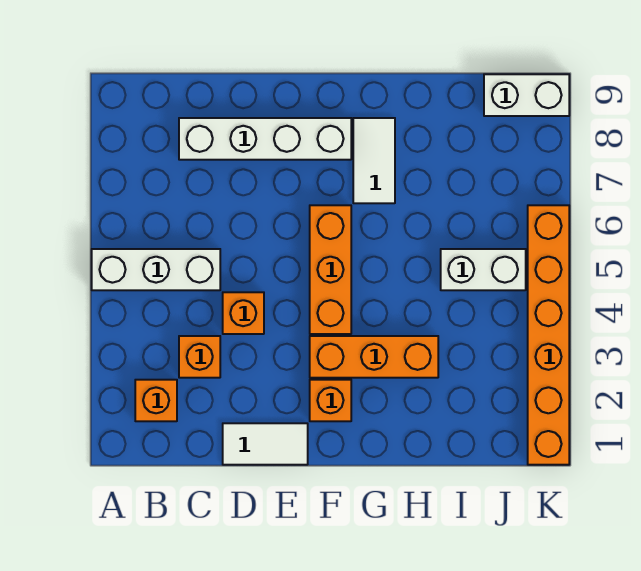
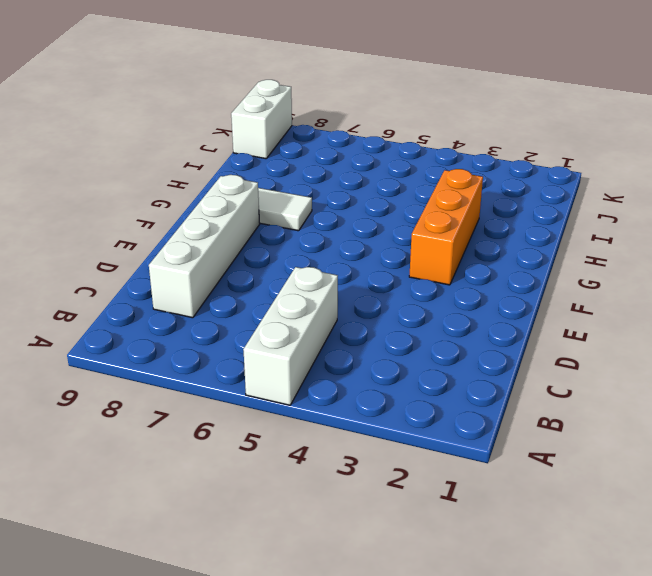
none -> orange brick B2 level 1
none -> orange brick C3 level 1
none -> white tile D1:E1 level 1

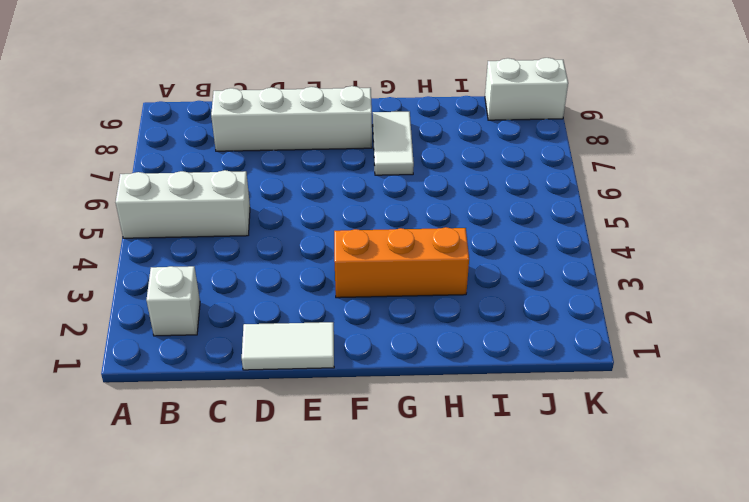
white brick B2 level 1 -> orange brick B2 level 1
none -> orange brick C3 level 1
none -> orange brick D4 level 1
none -> orange brick F2 level 1

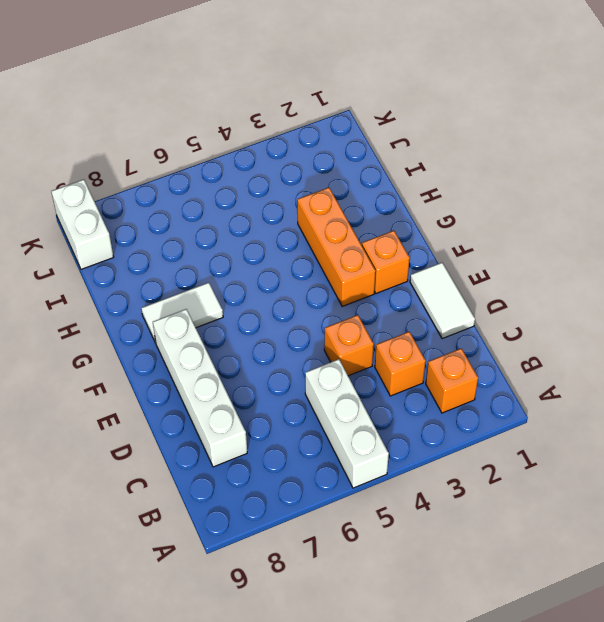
none -> orange brick F4:F6 level 1
none -> white brick I5:J5 level 1
none -> orange brick K1:K6 level 1

